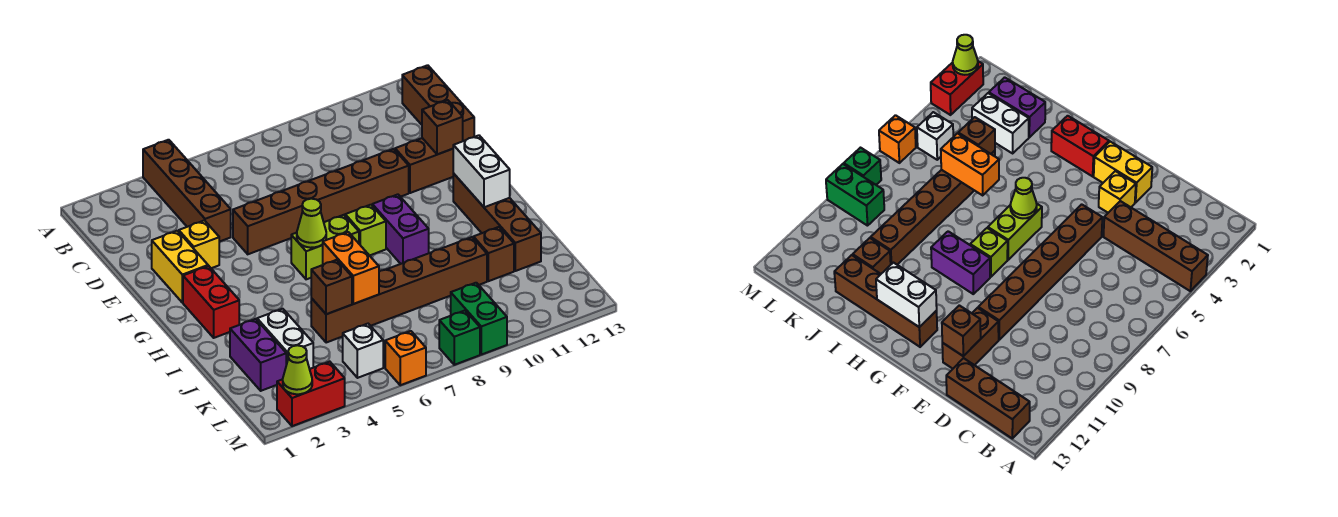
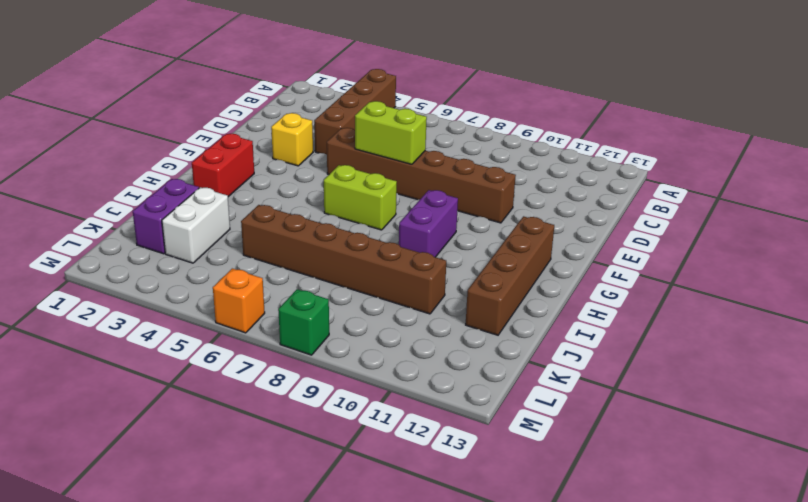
lime brick E6:E7 level 2 -> none
none -> brown brick B13:D13 level 1
none -> yellow brick E2:F2 level 1
none -> brown brick E11:E12 level 1

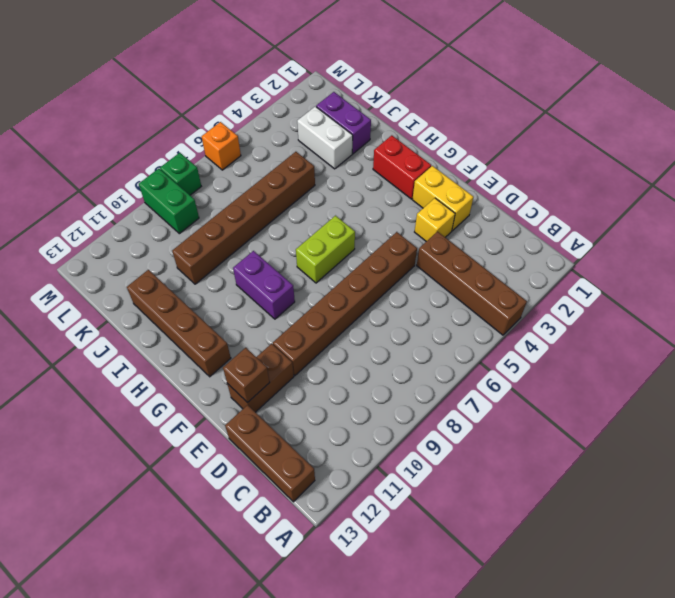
none -> lime brick G8 level 1
none -> brown brick J11 level 1
none -> white brick L5 level 1

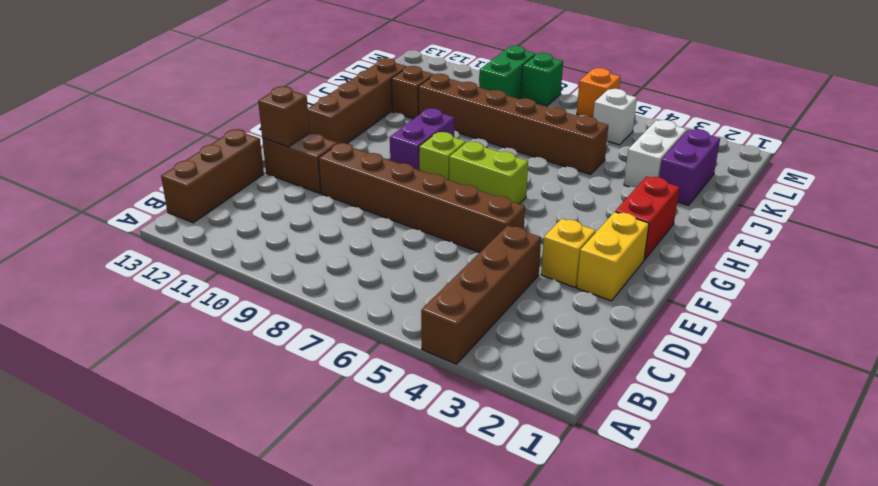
none -> red brick M2:M3 level 1
none -> lime cone G6 level 2
none -> white brick G12:H12 level 2

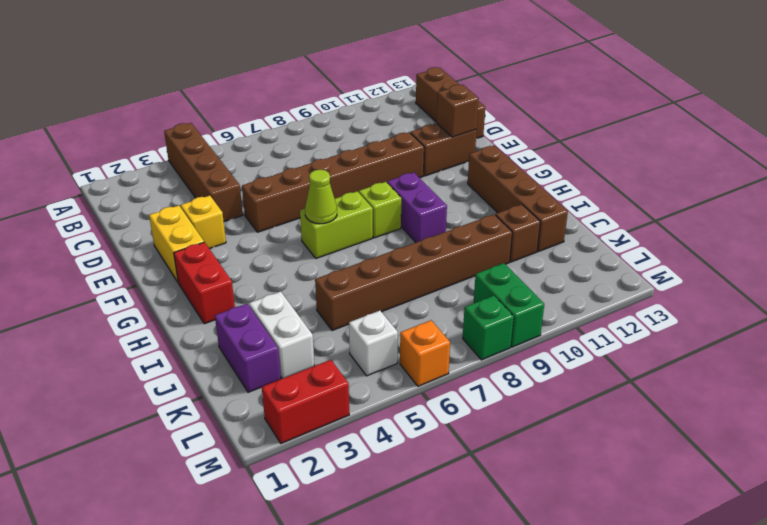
none -> white brick G12:H12 level 2
none -> orange brick I6:J6 level 2
none -> brown brick J5 level 2

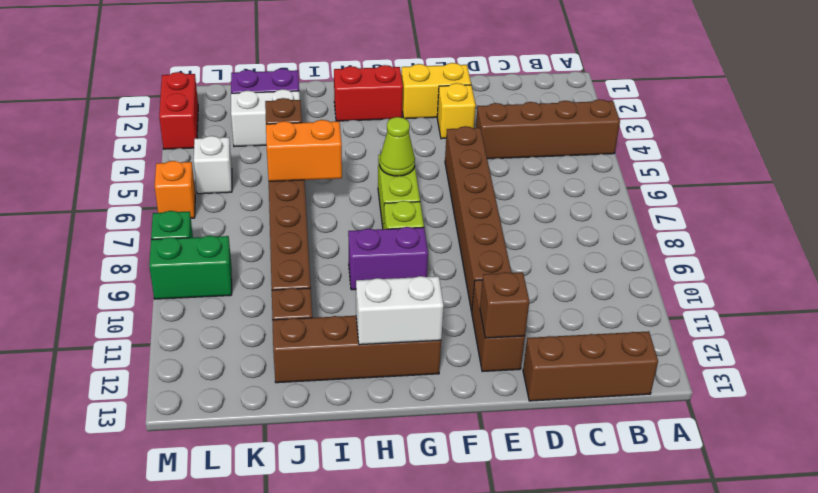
none -> lime cone M2 level 2

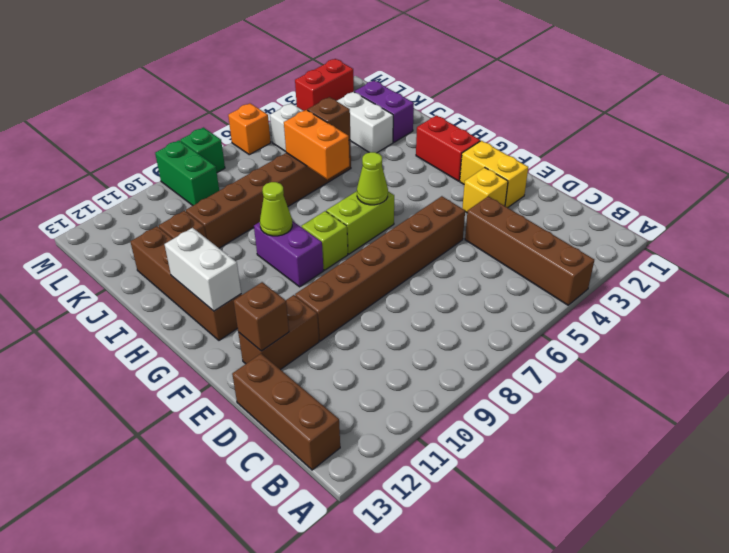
lime cone H9 level 2 -> lime cone M2 level 2

